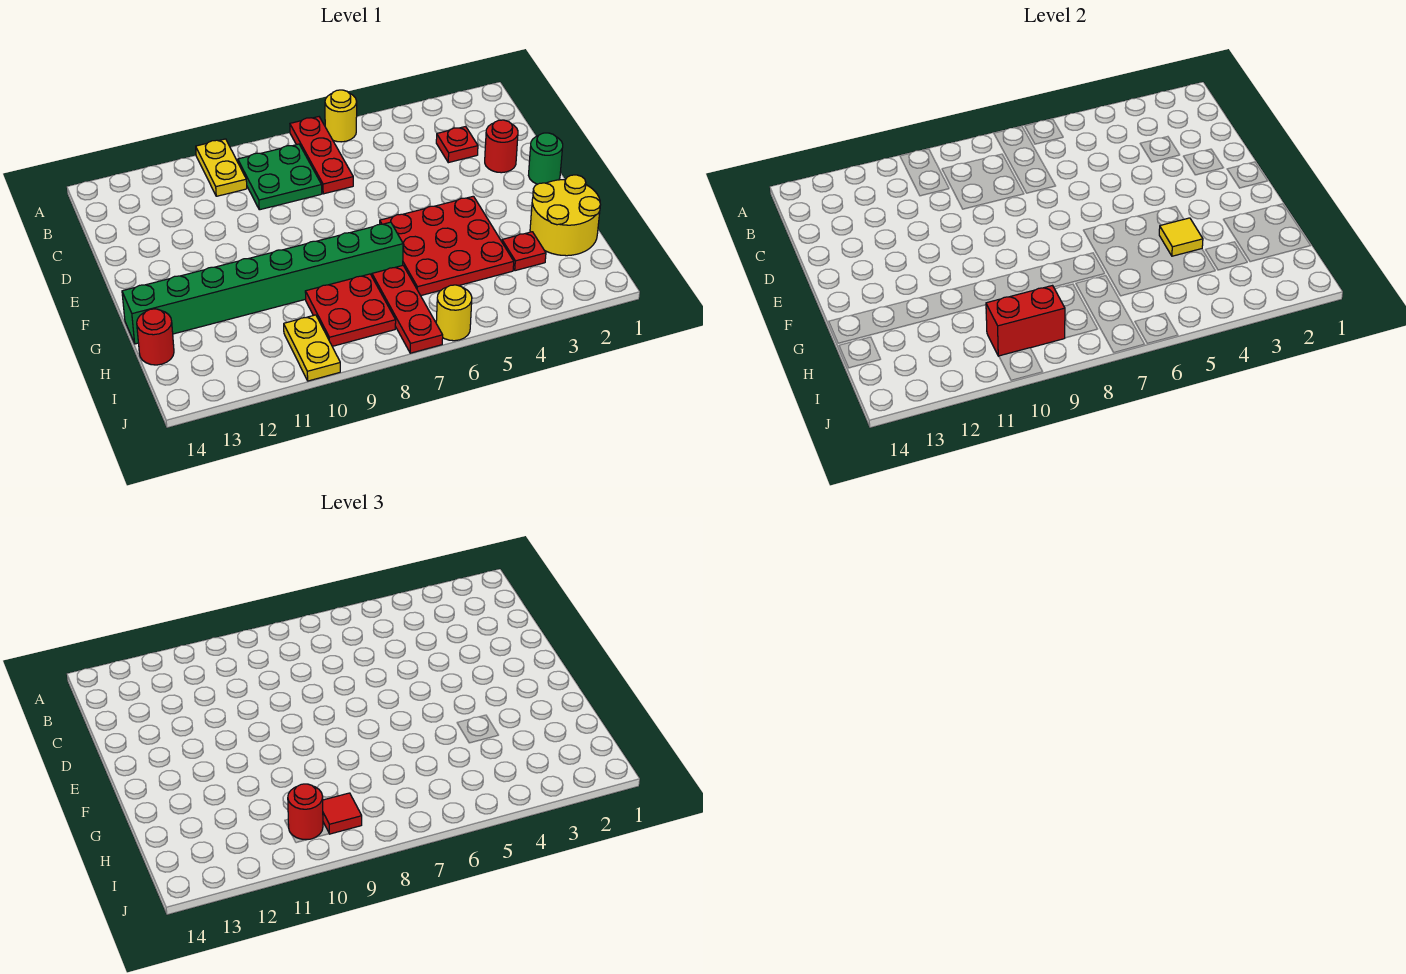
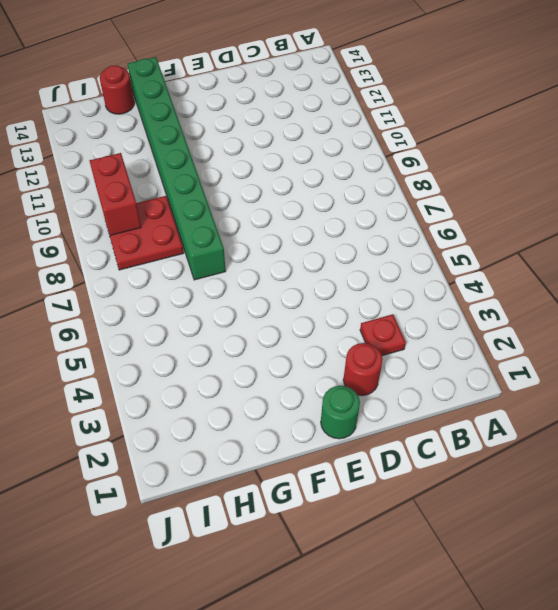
none -> yellow round brick A6 level 1
none -> red plate A7:C7 level 1
none -> yellow plate A10:B10 level 1

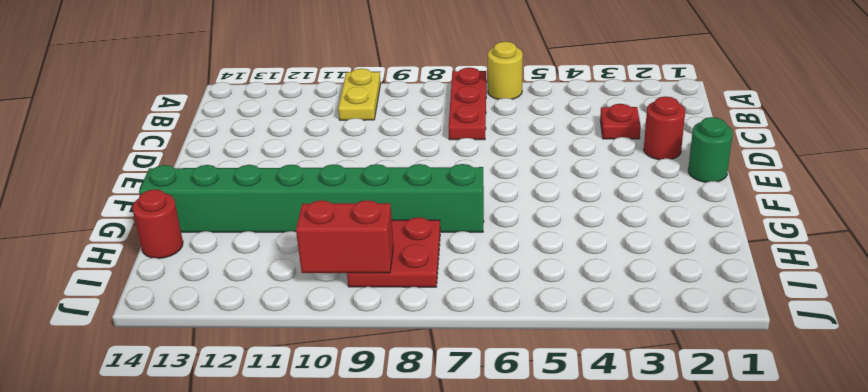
none -> green plate B8:C9 level 1
none -> red plate F4:H6 level 1
none -> yellow round brick G1:H2 level 1

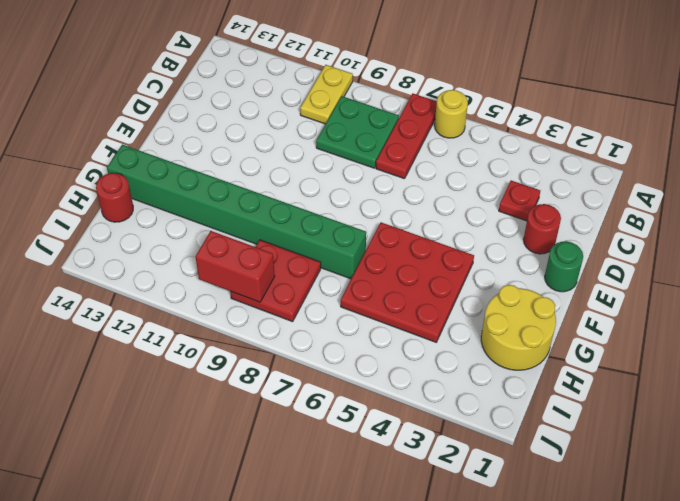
none -> red plate H3 level 1
none -> red plate H7:J7 level 1
none -> yellow plate I10:J10 level 1

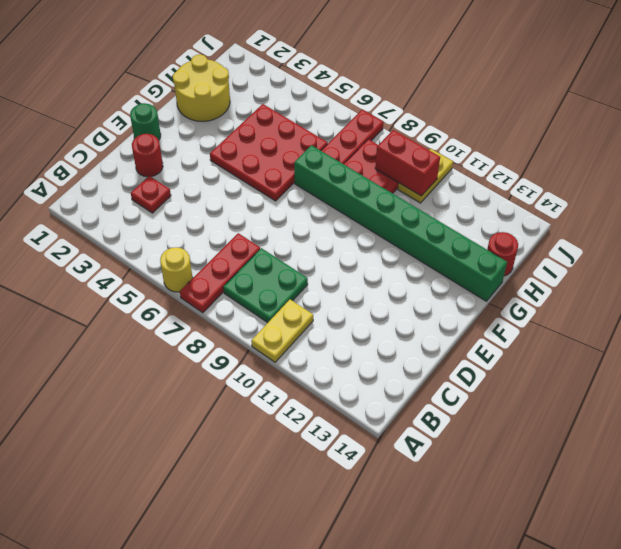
none -> red plate H3 level 1
none -> yellow round brick J6 level 1
none -> yellow tile G4 level 2

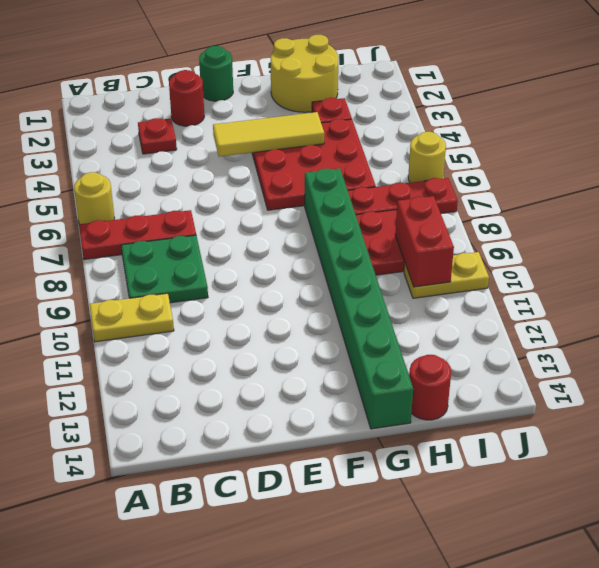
yellow tile E4:G4 level 2 -> yellow tile G4 level 2
none -> red tile I9 level 3
none -> red round brick I10 level 3

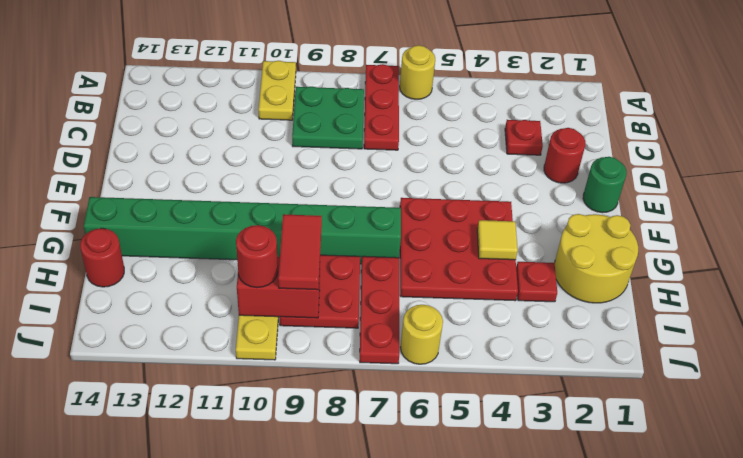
red tile H9:I9 level 3 -> red tile I9 level 3

